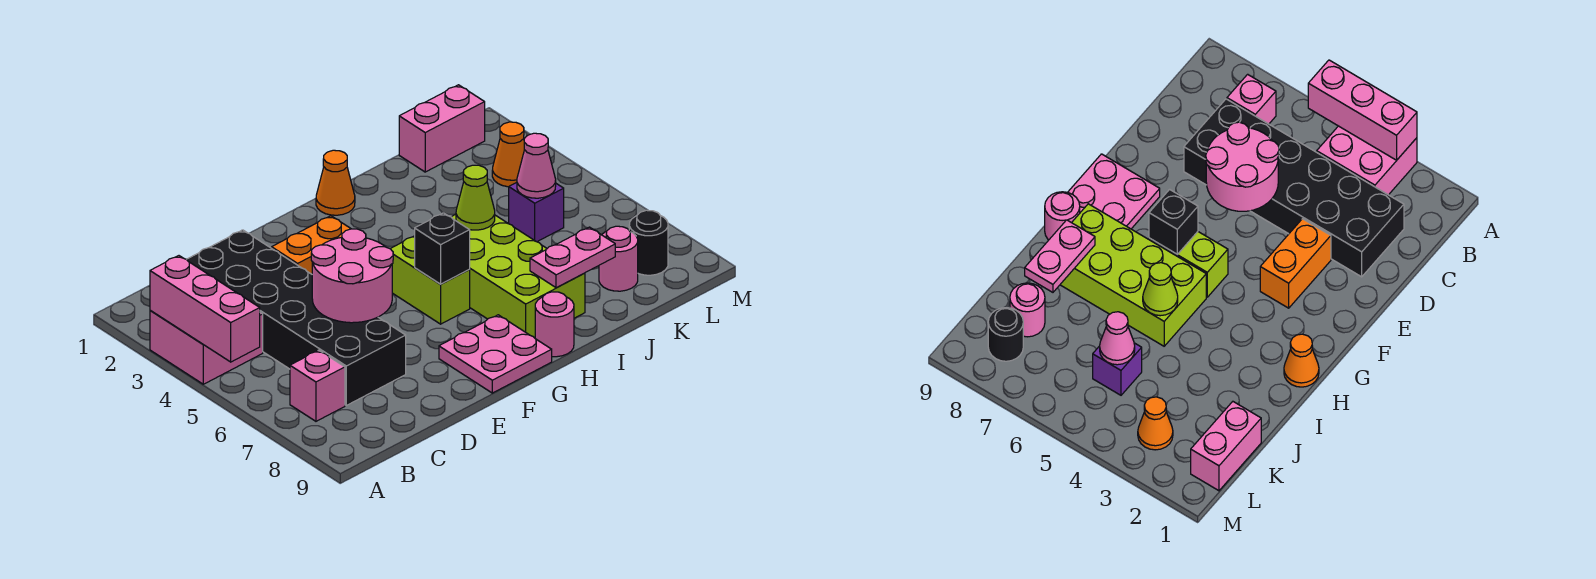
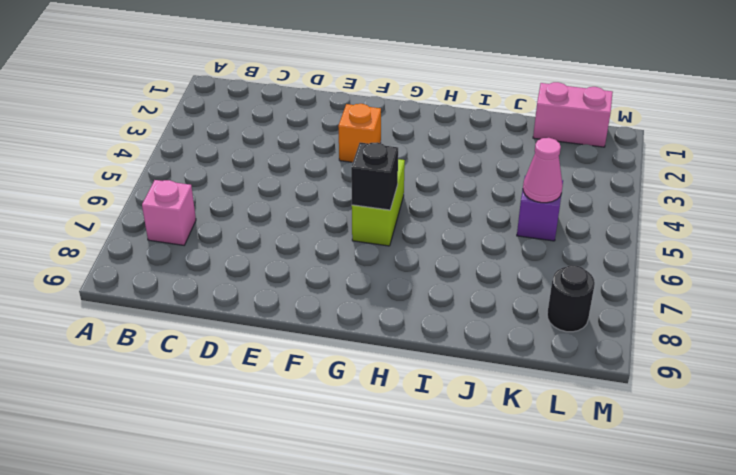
orange brick F3 level 1 -> orange brick E3:F3 level 1
none -> pink brick A3:B4 level 1
none -> black brick C2:D7 level 1
none -> pink plate F8:G9 level 1

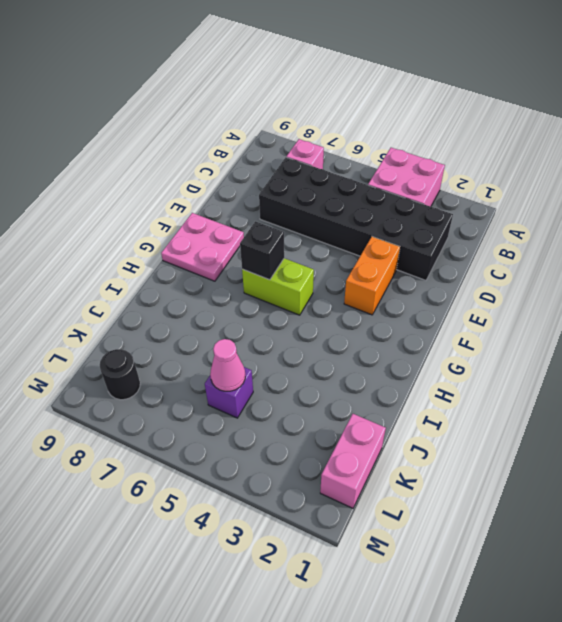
none -> orange cone H1 level 1
none -> lime brick H5:I8 level 1
none -> pink round brick H9 level 1

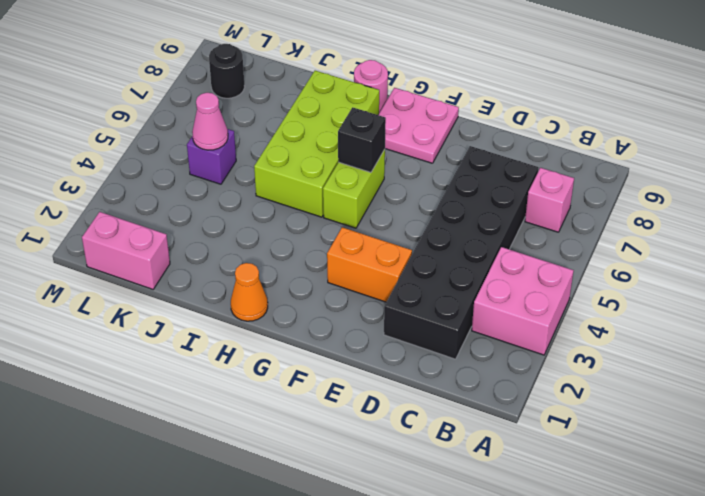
none -> pink round brick K8 level 1
none -> orange cone L3 level 1
none -> pink brick A3:A5 level 2

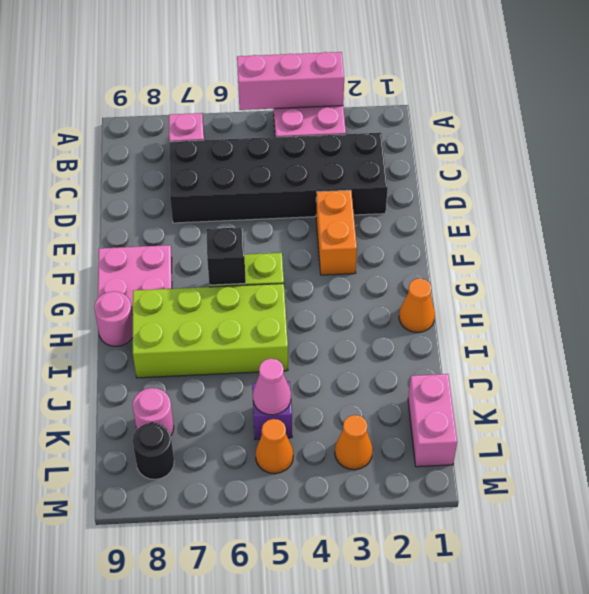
orange cone L5 level 1 -> none
none -> pink round brick D5:E6 level 2
none -> lime cone I5 level 2
none -> pink plate I8:J8 level 2

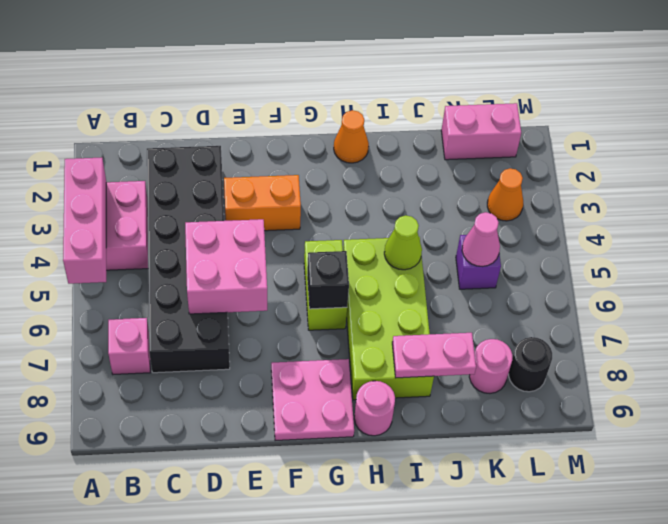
pink brick D5:E6 level 2 -> pink round brick D5:E6 level 2

